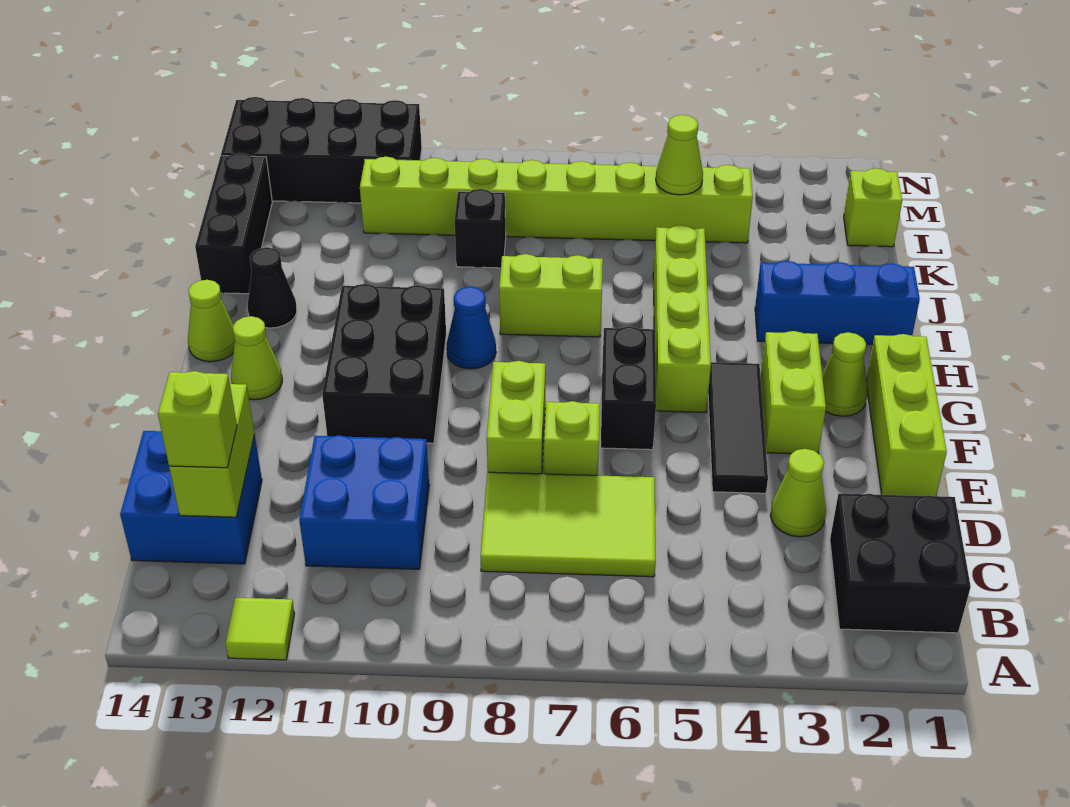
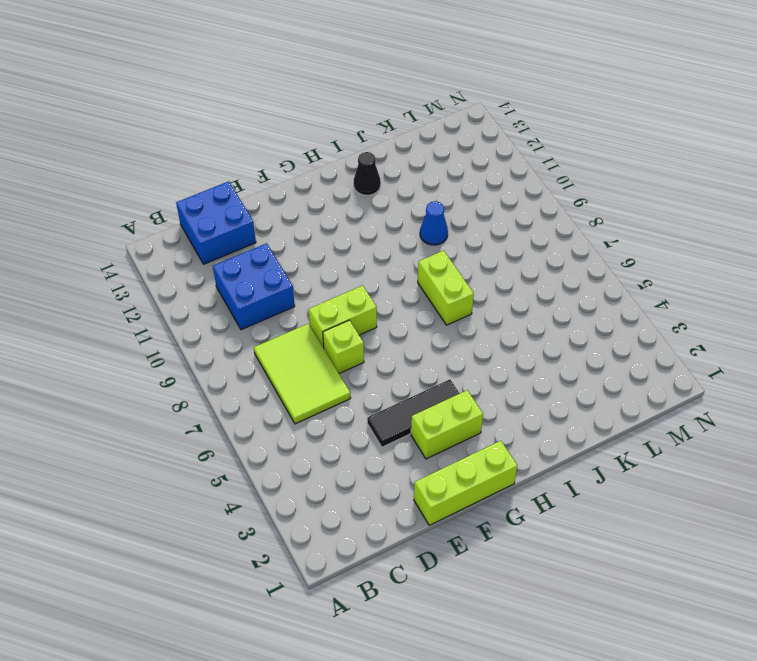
blue cone J10 level 1 -> blue cone H9 level 1
none -> lime tile A12 level 1
none -> black brick B1:C2 level 1
none -> lime cone D3 level 1

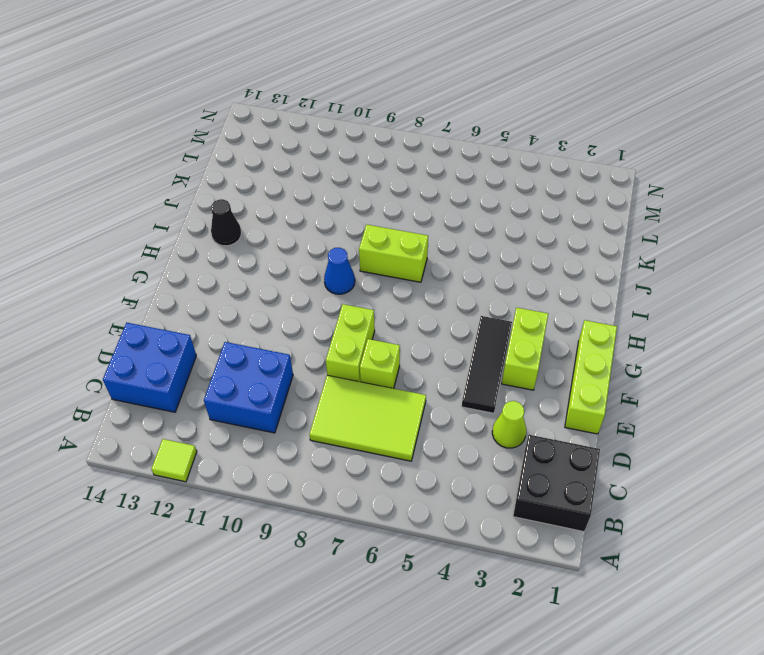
none -> black brick F6:G6 level 1
none -> black brick F10:H11 level 1
none -> lime cone G2 level 1

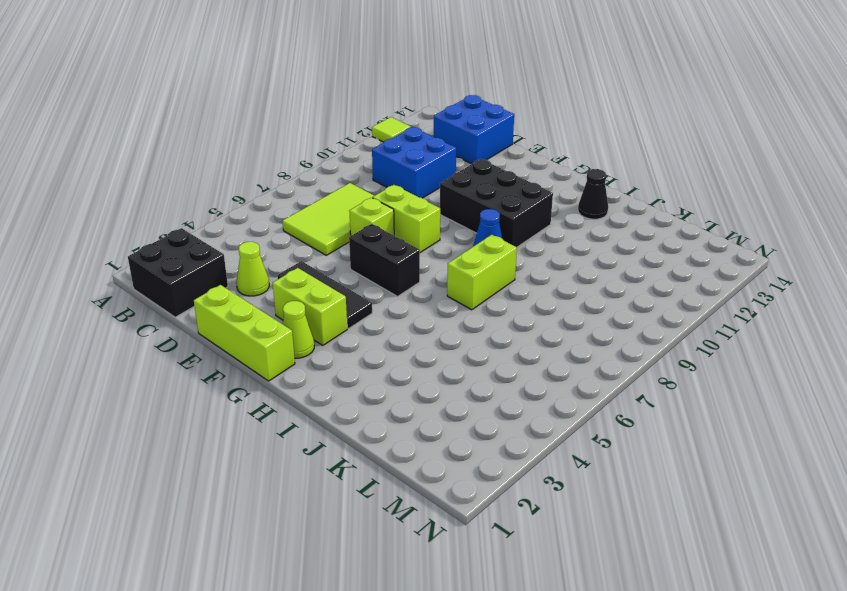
none -> lime brick G5:J5 level 1
none -> lime cone G13 level 1
none -> lime cone H14 level 1

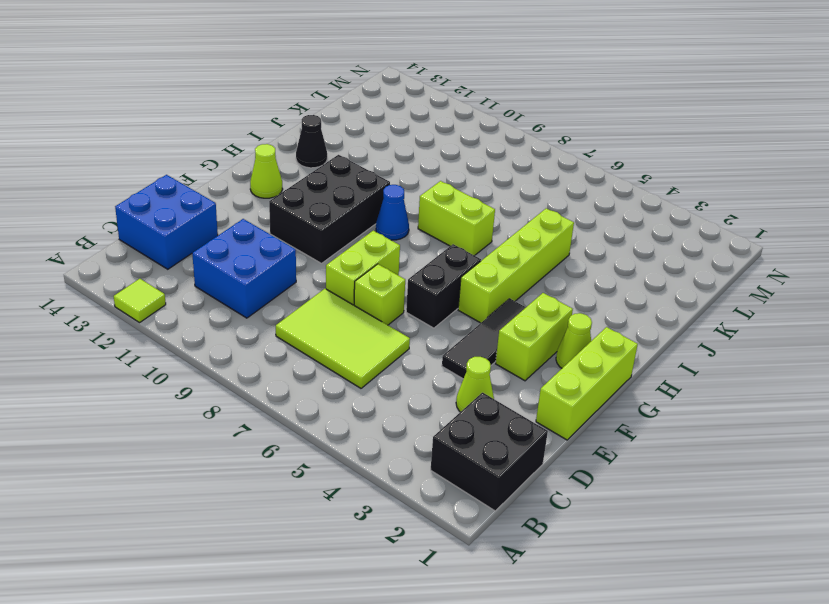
none -> lime cone H14 level 1
none -> blue brick I1:I3 level 1
none -> black brick J14:L14 level 1

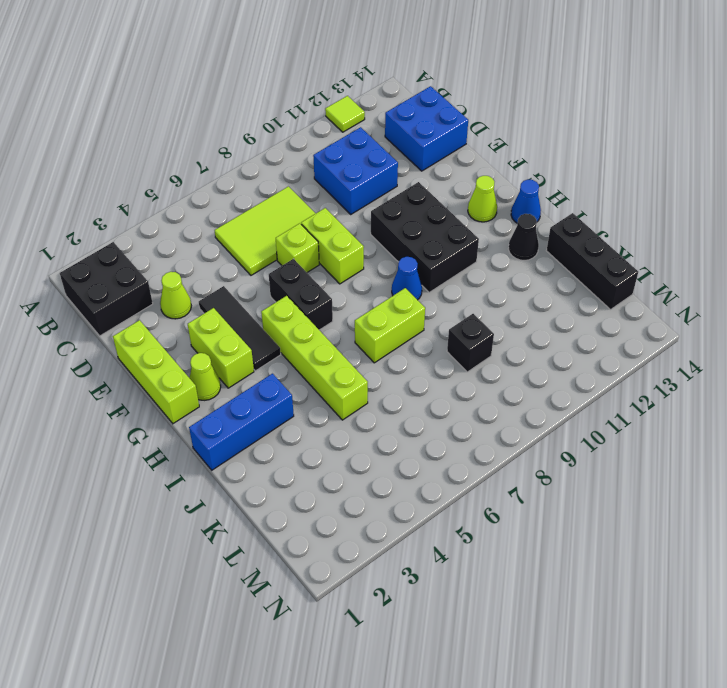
blue cone H14 level 1 -> lime cone H14 level 1
none -> lime brick L1 level 1
none -> lime brick L4:L11 level 1
none -> black brick M11:N14 level 1

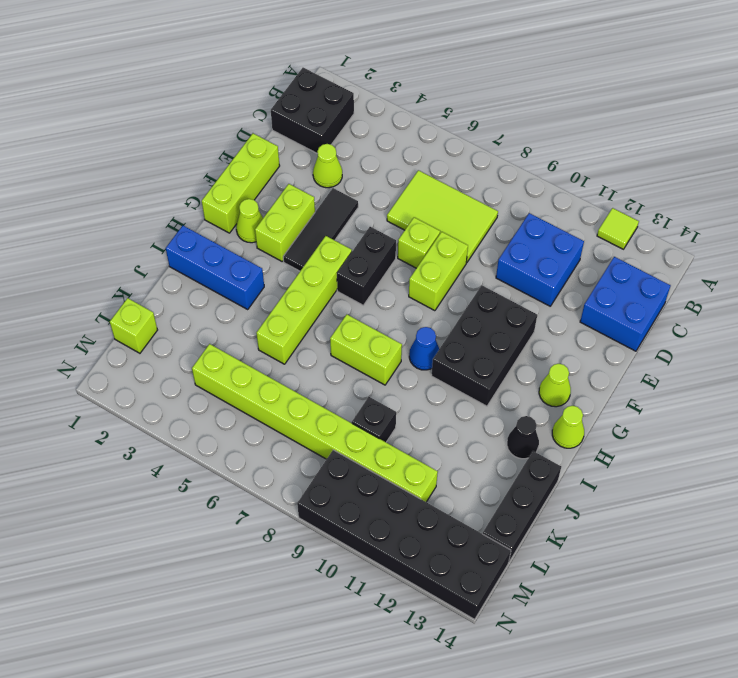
black brick M9:N14 level 1 -> black brick M11:N14 level 1
none -> lime brick C13:D13 level 2
none -> lime cone L5 level 2
none -> lime brick C13 level 3

